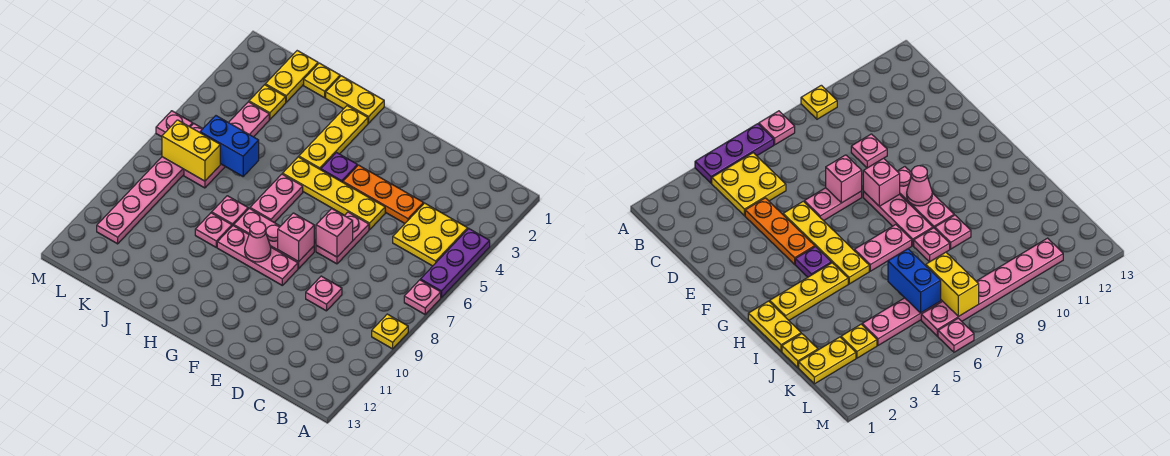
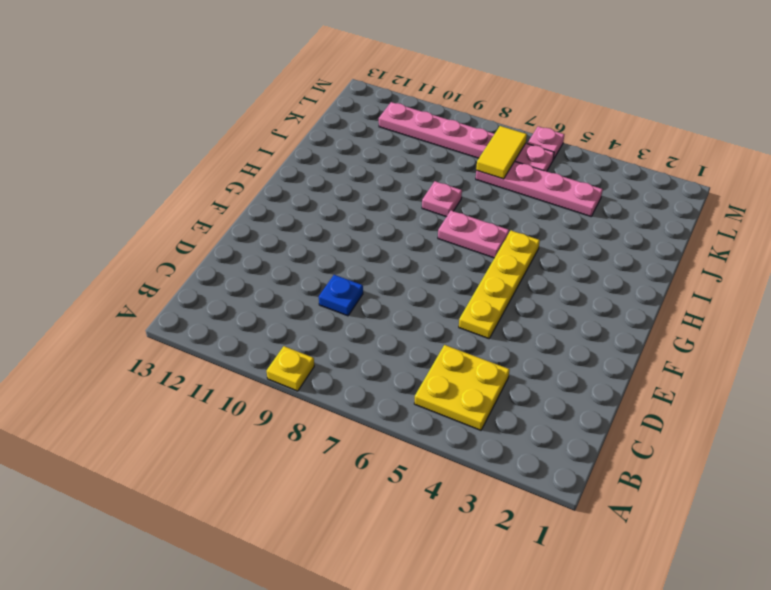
blue plate D9 level 1 -> pink plate D9 level 1
yellow tile K7:L7 level 2 -> yellow brick K7:L7 level 2
none -> purple plate A4:A6 level 1
none -> pink plate A7 level 1
none -> orange plate D4:F4 level 1

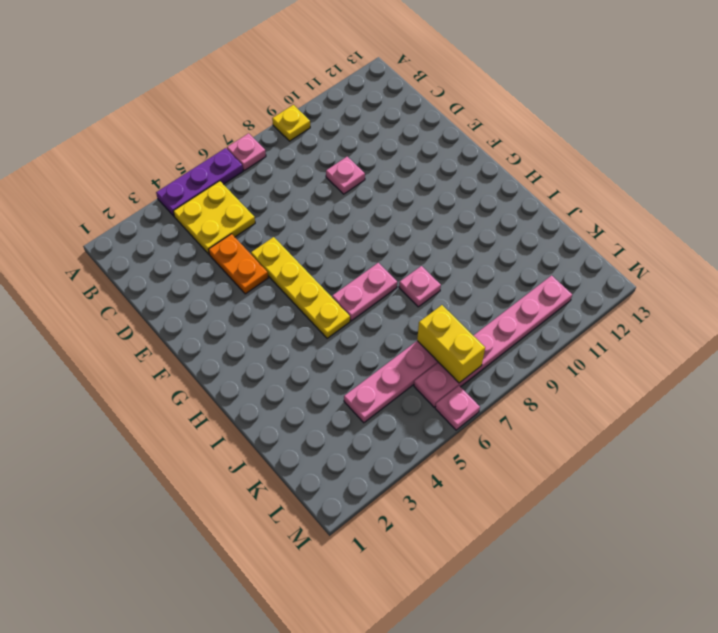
orange plate D4:E4 level 1 -> orange plate D4:F4 level 1
none -> pink plate E6:E7 level 1
none -> pink plate F8:H8 level 1
none -> pink plate F9:H9 level 1

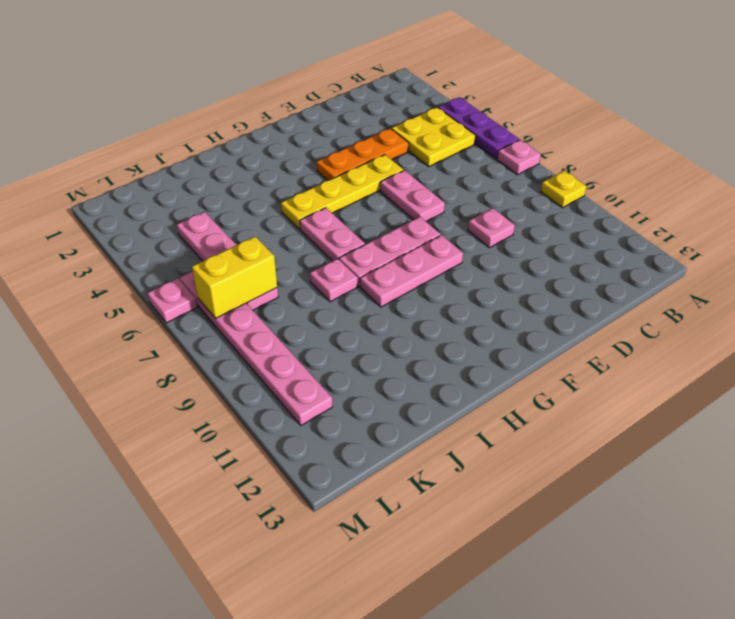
none -> purple plate G4 level 1
none -> yellow plate H1:I1 level 1
none -> yellow plate H2:H4 level 1

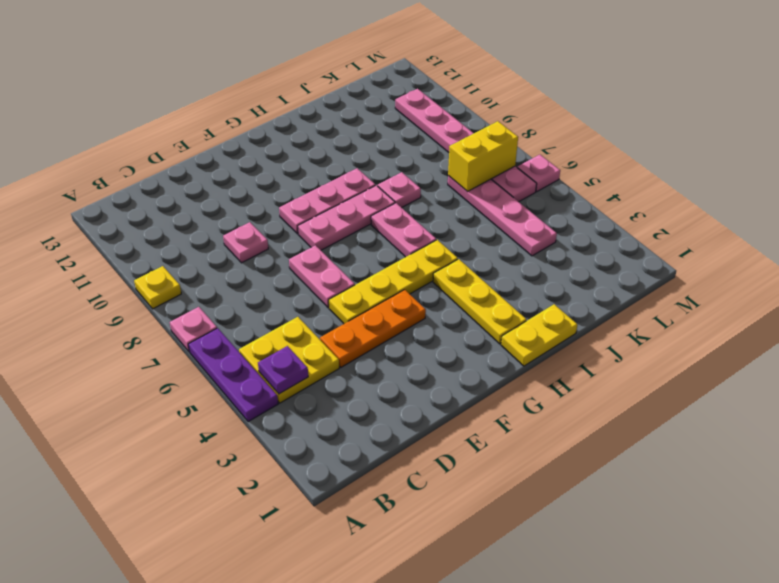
purple plate B4 level 2 -> purple plate G4 level 1
none -> pink plate I9 level 1
none -> yellow plate J1 level 1
none -> yellow plate K1:K2 level 1

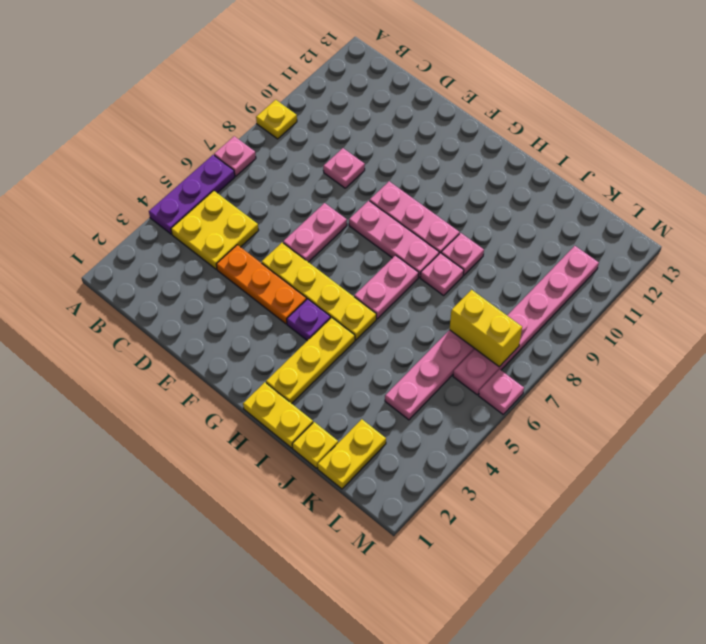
none -> yellow plate K3 level 1
none -> pink brick E7 level 2
none -> pink brick F8 level 2

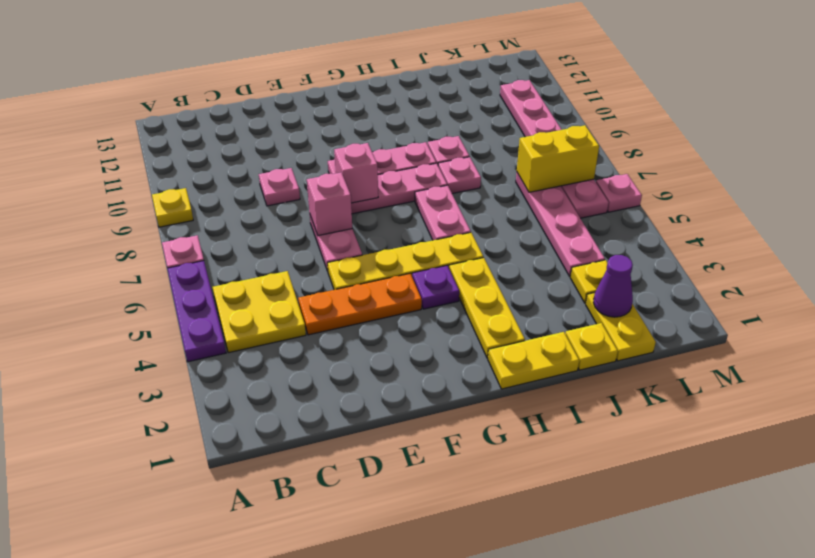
purple cone K2 level 2 -> none
none -> pink cone G9 level 2
none -> blue brick J6:K6 level 2

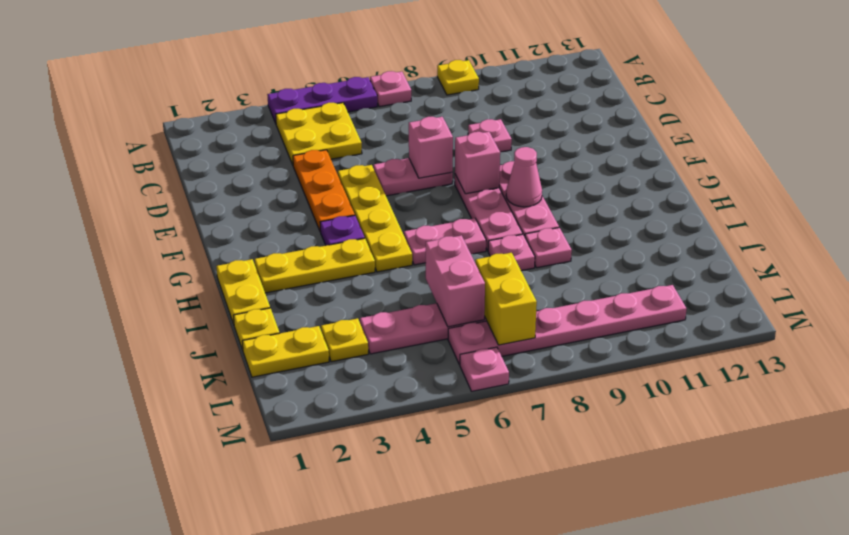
pink brick J6:K6 level 2 -> blue brick J6:K6 level 2

